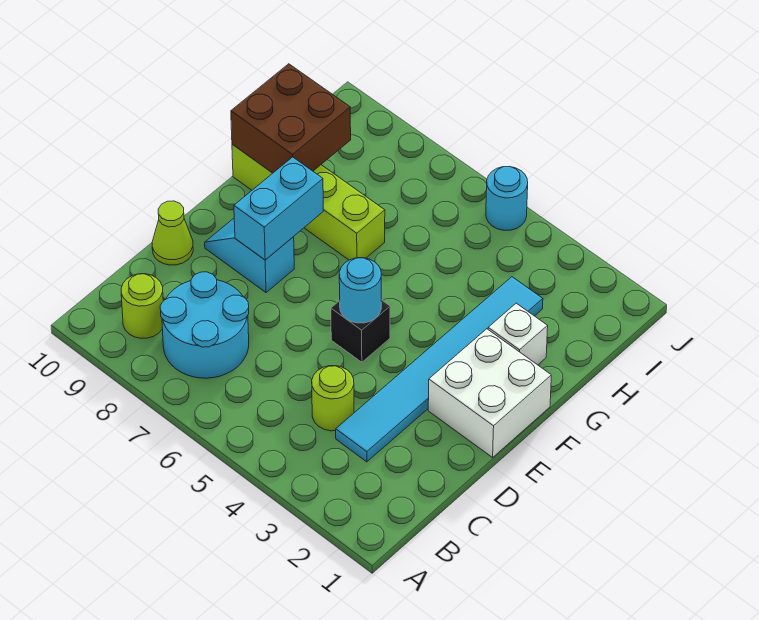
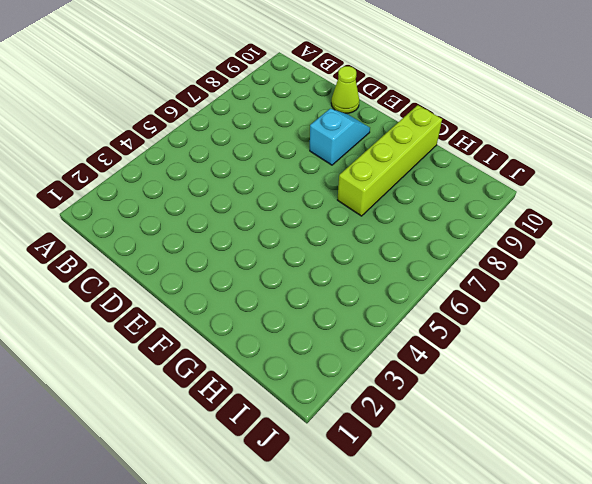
none -> cyan round brick B7:C8 level 1
none -> lime round brick B9 level 1
none -> cyan tile C3:H3 level 1

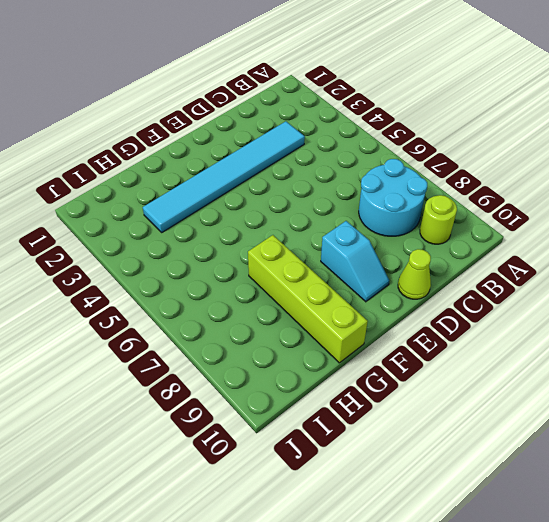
none -> lime round brick C4 level 1
none -> white brick E1:F2 level 1
none -> black brick E5 level 1

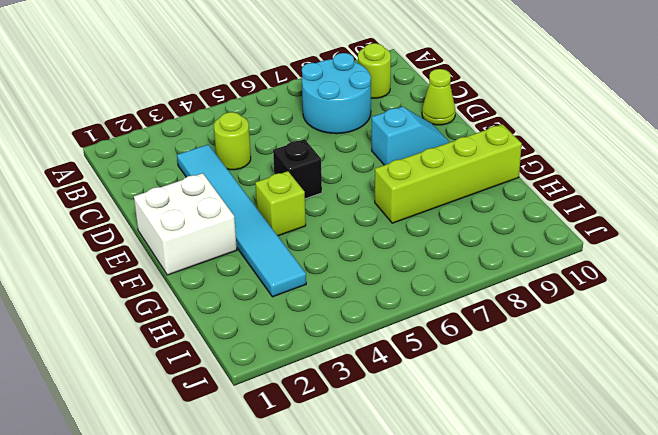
lime brick F4 level 1 -> none
none -> white brick G2 level 1
none -> cyan round brick J5 level 1
none -> cyan round brick E5 level 2

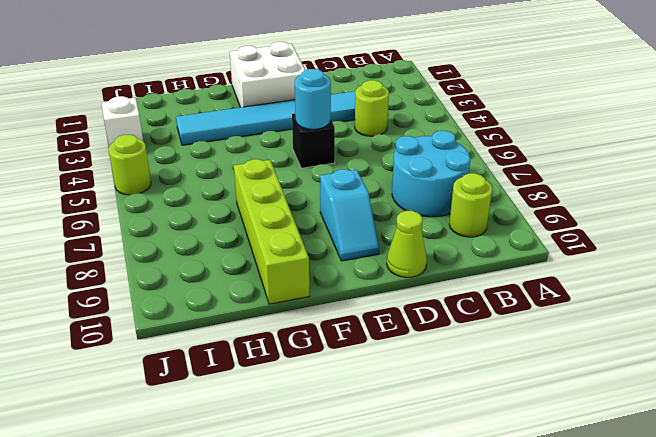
white brick J3 level 1 -> white brick G2 level 1
lime round brick J5 level 1 -> cyan round brick J5 level 1
none -> cyan brick E8:F8 level 2
none -> brown brick G9:H10 level 2

